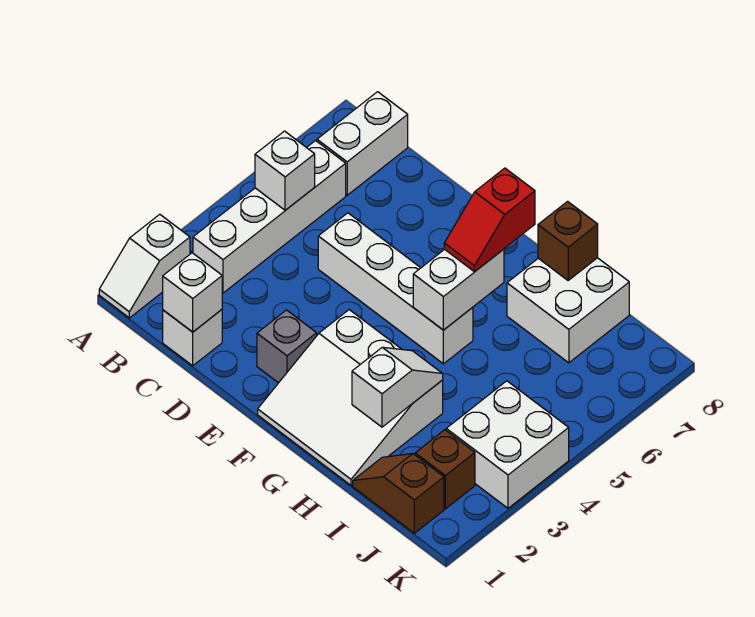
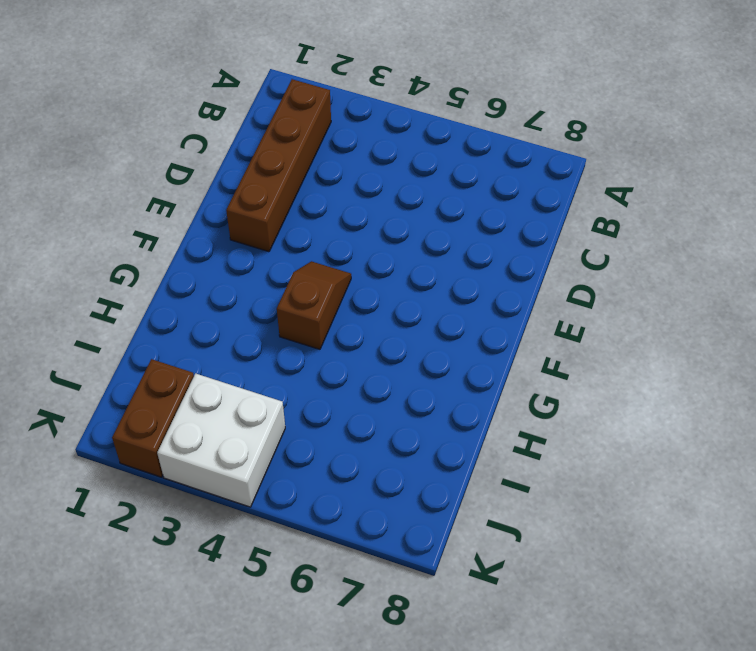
brown brick B2:E2 level 1 -> grey brick E2 level 1
brown slope F4:G4 level 1 top G -> brown slope I1:J1 level 1 top J
brown brick J2:K2 level 1 -> brown brick J2 level 1
none -> white slope A1:A2 level 1 top 2
none -> white brick B3:B6 level 1
none -> white brick B7:B8 level 1

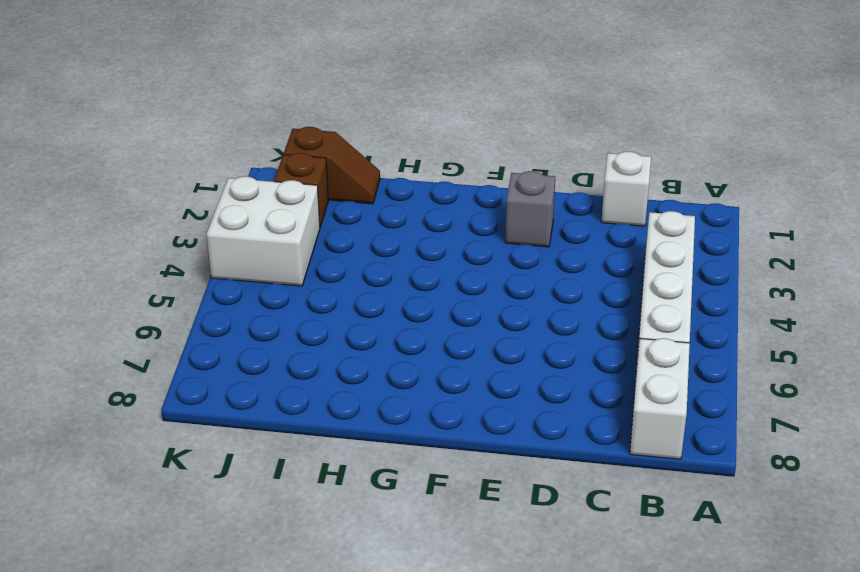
none -> white slope A1:A2 level 1 top 2
none -> white brick D5:G5 level 1
none -> white slope F1:H3 level 1 top 3

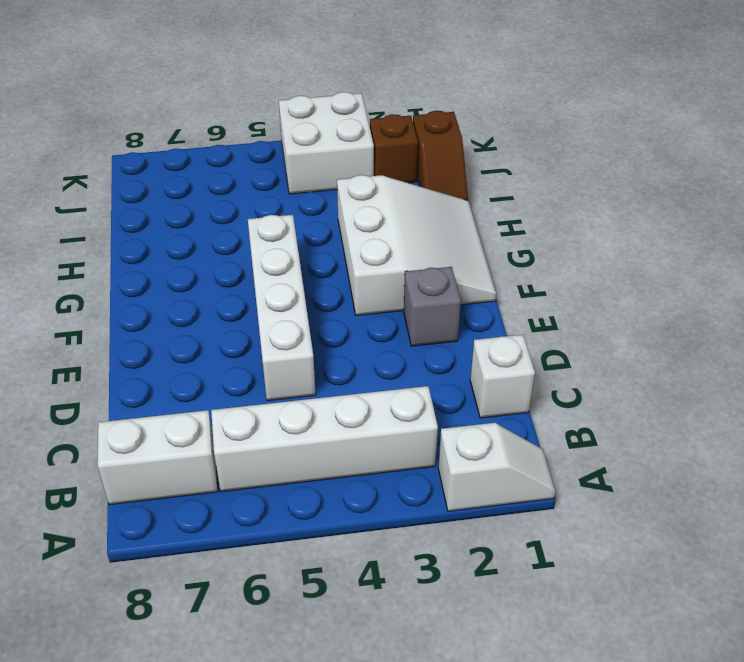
none -> white brick H7:I8 level 1
none -> white brick B5 level 2
none -> white brick C1 level 2

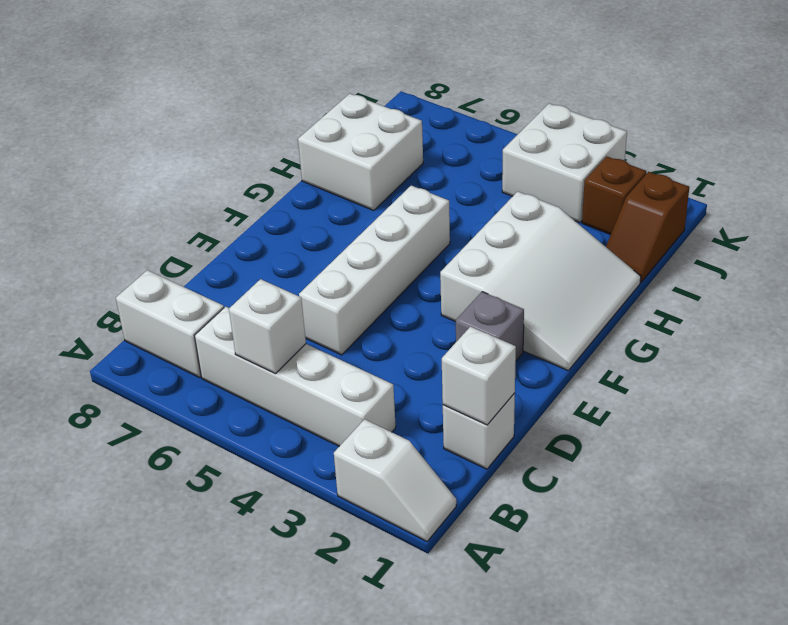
none -> white brick G5:G6 level 2
none -> white slope H2:H3 level 2 top 2
none -> brown brick H8 level 2

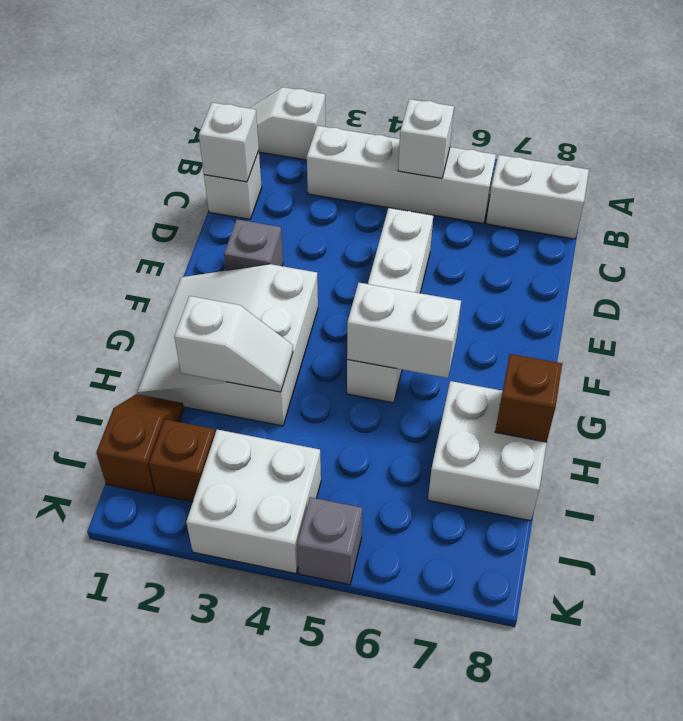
grey brick K5 level 1 -> none
none -> red slope G6:G7 level 3 top 7

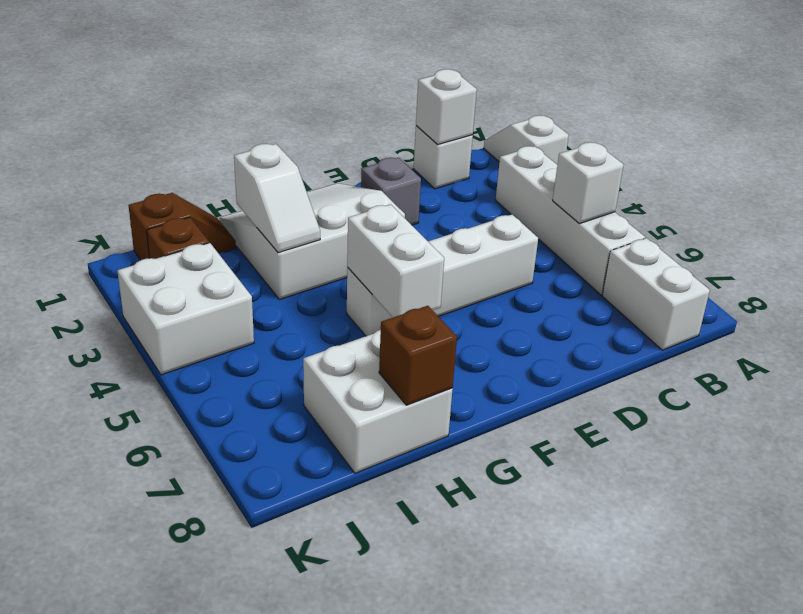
none -> red slope G6:G7 level 3 top 7

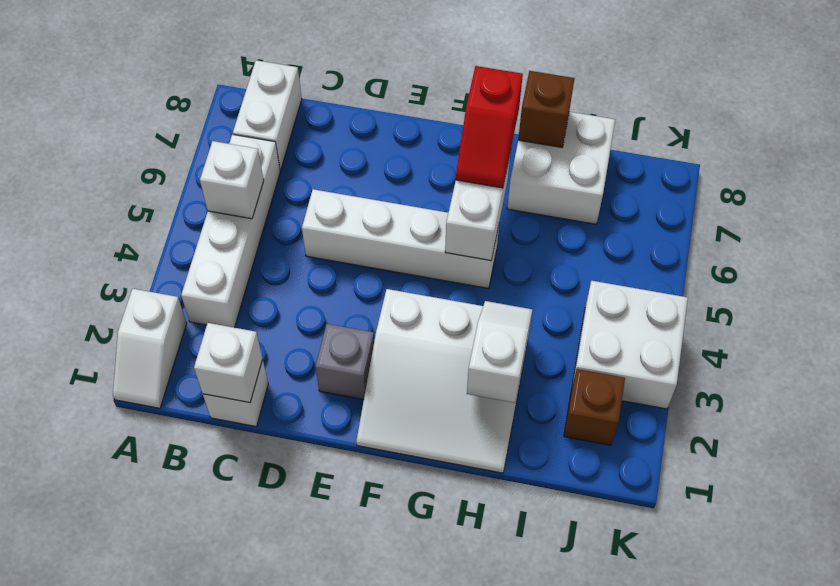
none -> brown slope I1:J1 level 1 top J

